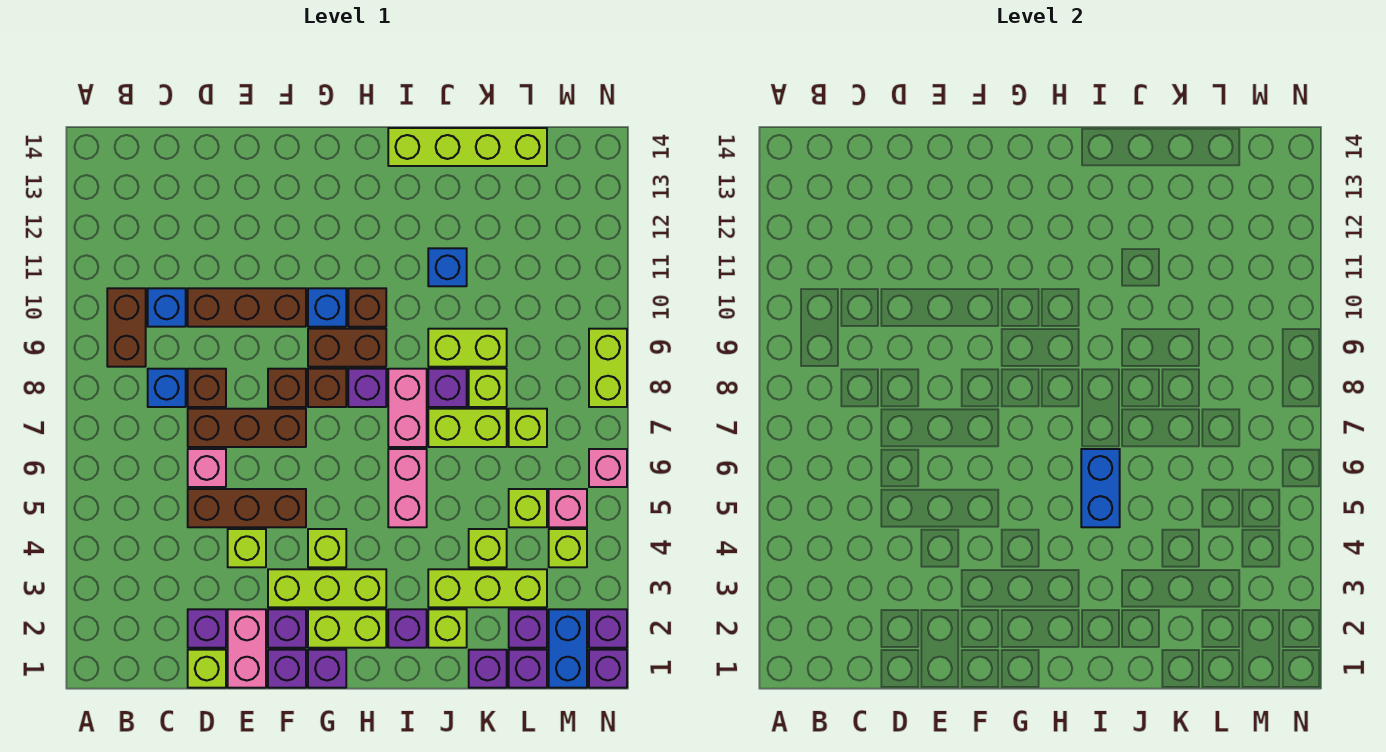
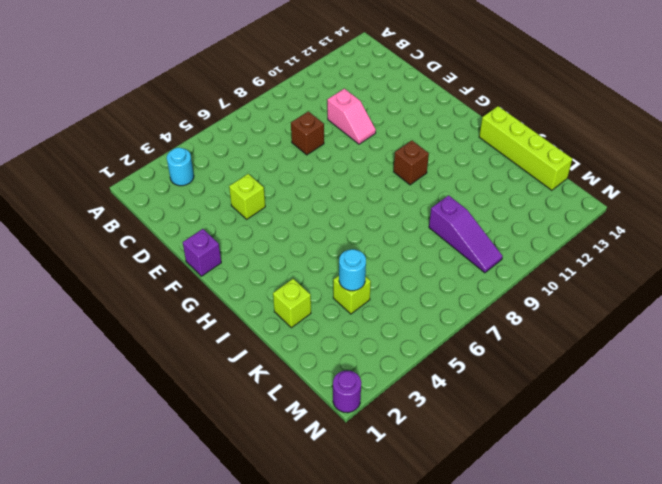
cyan round brick B3 level 1 -> none
pink slope D10:E10 level 1 top D -> brown brick D10:F10 level 1
cyan round brick K4 level 2 -> none
purple slope K9:M9 level 1 top K -> lime brick J9:K9 level 1
purple round brick N1 level 1 -> purple brick N1 level 1
none -> brown brick B9:B10 level 1
none -> blue brick C8 level 1
none -> blue brick C10 level 1
none -> lime brick D1 level 1

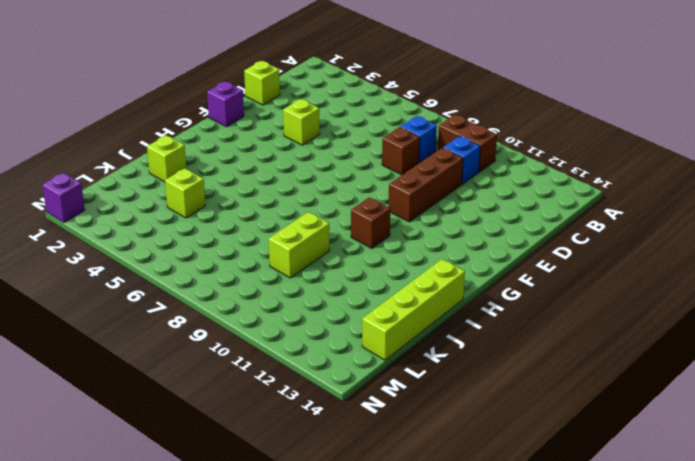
none -> purple brick D2 level 1
none -> brown brick D5:F5 level 1
none -> pink brick D6 level 1
none -> brown brick D7:F7 level 1

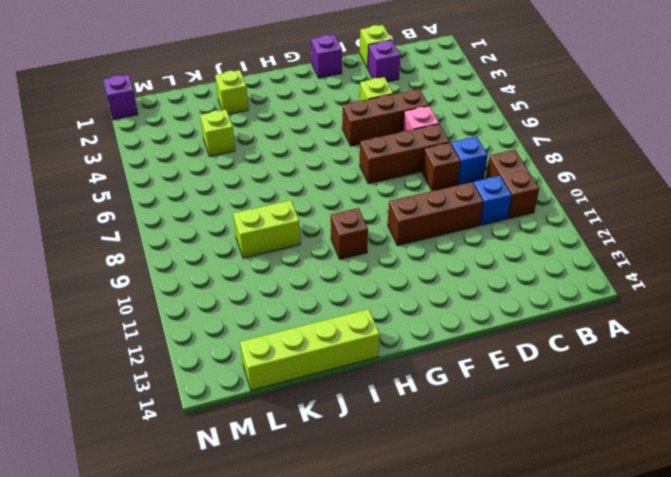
none -> pink brick E1:E2 level 1
none -> purple brick F2 level 1
none -> lime brick F3:H3 level 1
none -> brown brick F8 level 1

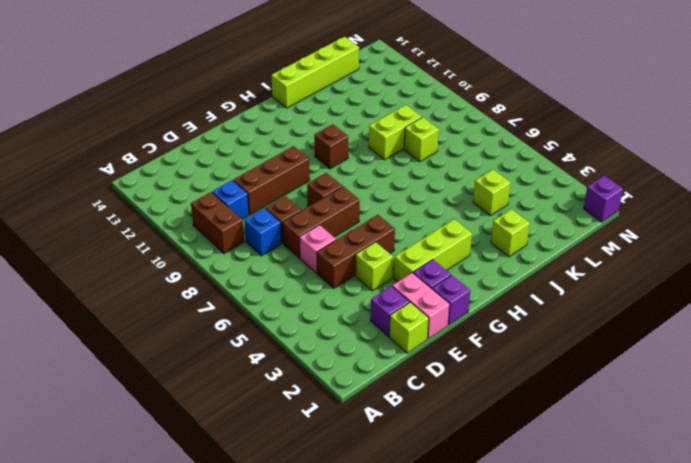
none -> purple brick G1 level 1
none -> lime brick G2:H2 level 1
none -> lime brick G4 level 1
none -> brown brick G8 level 1

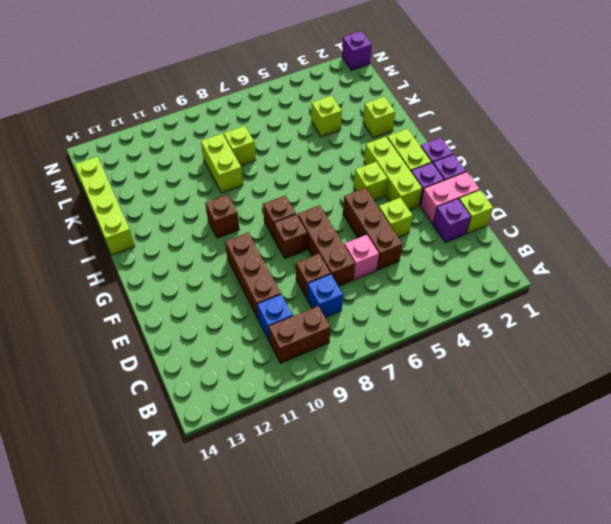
none -> brown brick G9:H9 level 1
none -> blue brick G10 level 1
none -> purple brick H8 level 1
none -> purple brick I2 level 1

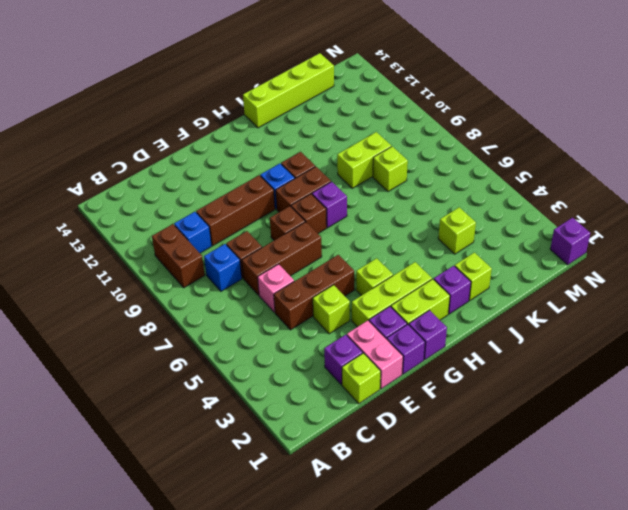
none -> pink brick I5:I6 level 1
none -> pink brick I7:I8 level 1
none -> lime brick J3:L3 level 1
none -> lime brick J7:K7 level 1

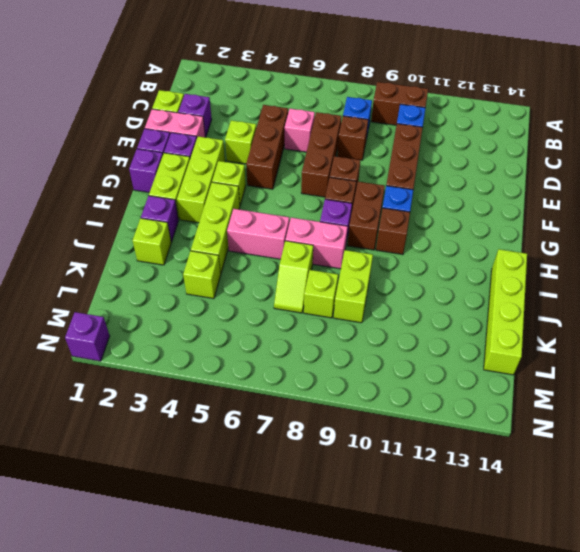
lime brick H4:J4 level 1 -> lime brick J3:L3 level 1
lime slope J7:K7 level 1 top J -> lime brick J7:K7 level 1
none -> purple brick J8 level 1
none -> blue brick J11 level 1
none -> purple brick K1 level 1
none -> purple brick L1 level 1

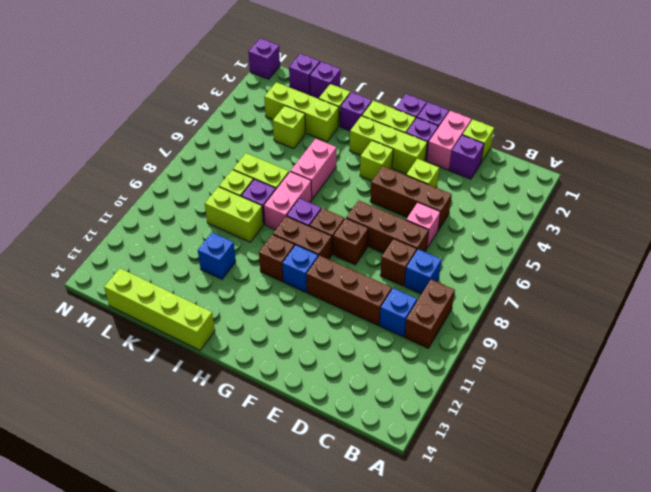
none -> purple brick L2 level 1
none -> lime brick L5 level 1
none -> lime brick L7 level 1
none -> blue brick M1:M2 level 1

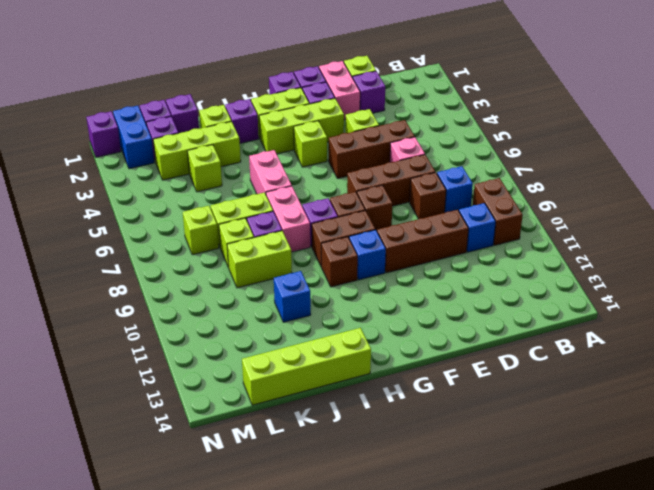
none -> lime brick L5 level 1
none -> lime brick M4 level 1
none -> pink brick M5 level 1
none -> purple brick N2 level 1

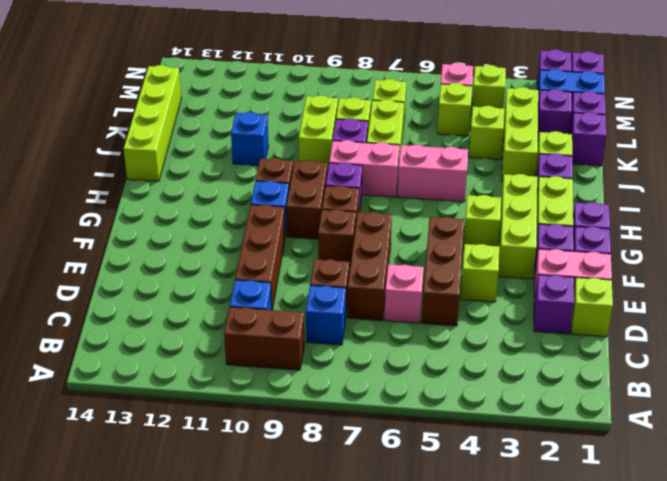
none -> pink brick N6 level 1
none -> lime brick N8:N9 level 1
none -> blue brick I5:I6 level 2

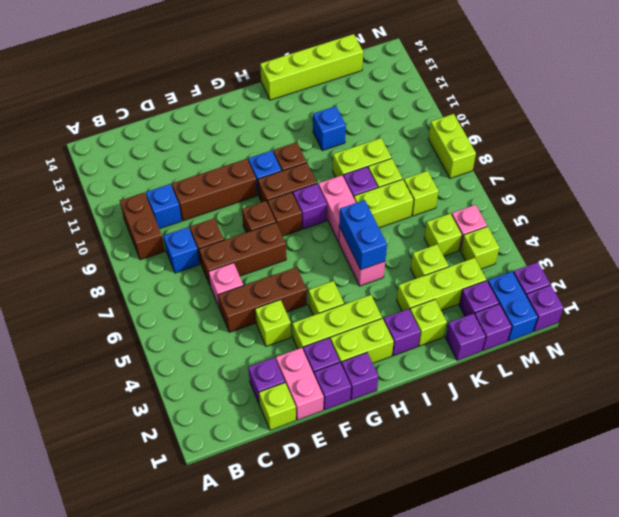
none -> pink brick N6 level 1

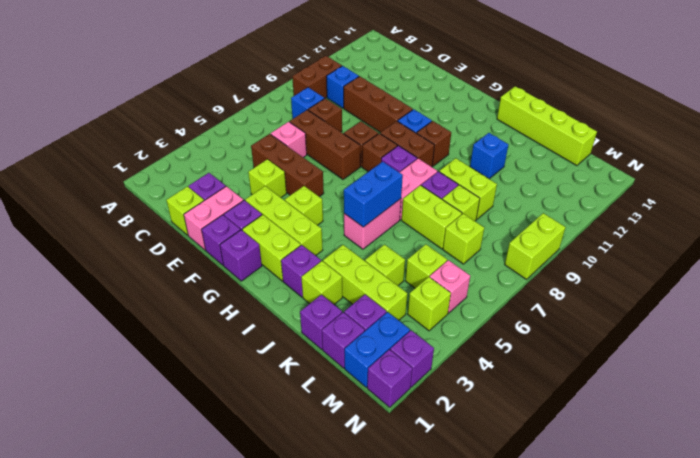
none -> pink brick N6 level 1

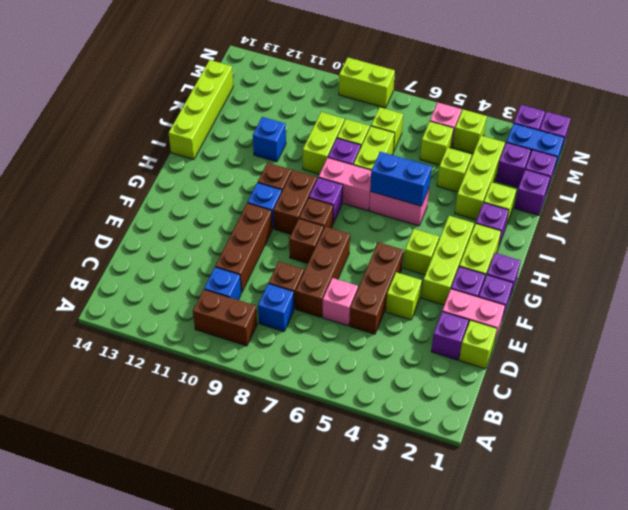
none -> pink brick N6 level 1

